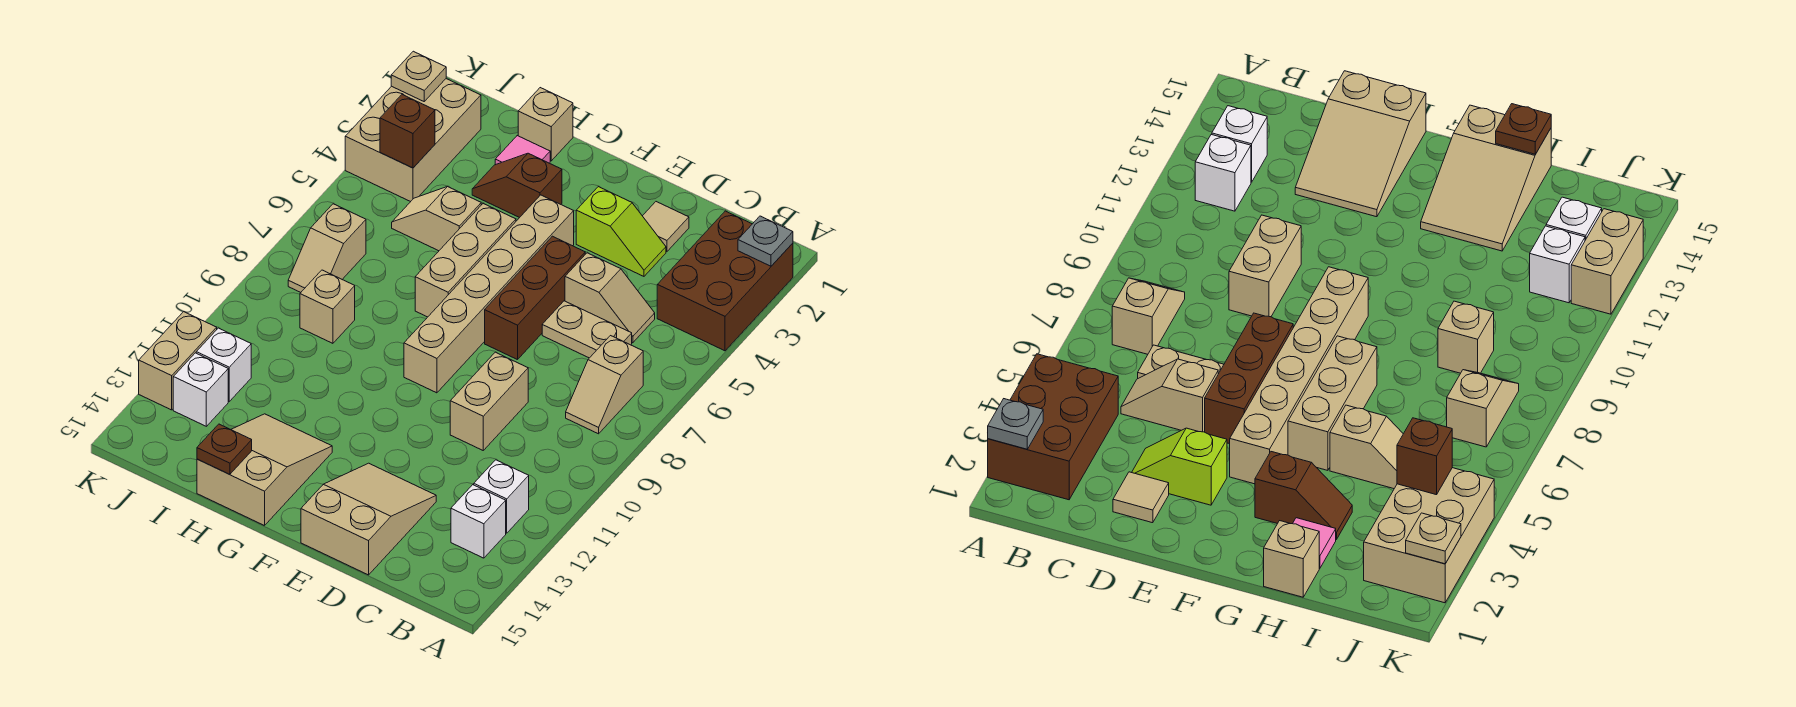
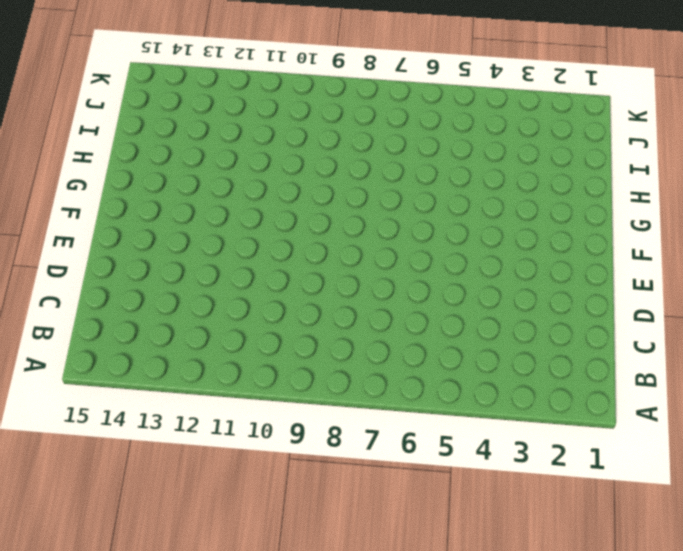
none -> brown brick A2:B4 level 1
none -> tan slope B7:B8 level 1 top 7
none -> white brick B12 level 1

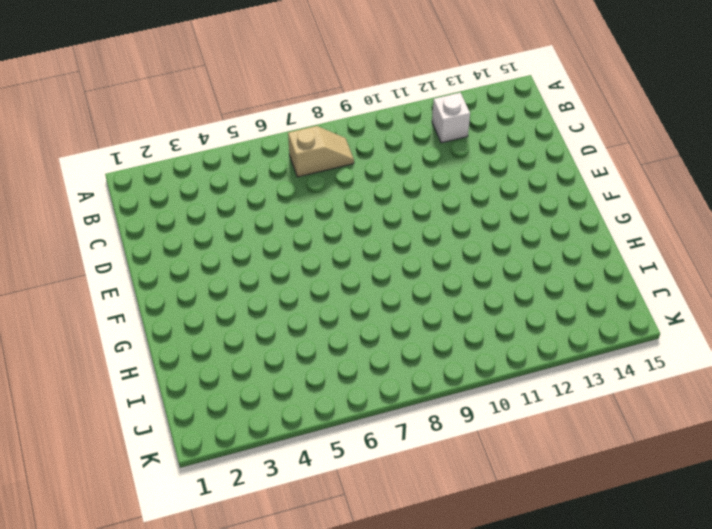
none -> brown brick A2:B4 level 1
none -> white brick B13 level 1
none -> tan slope C5:D5 level 1 top D

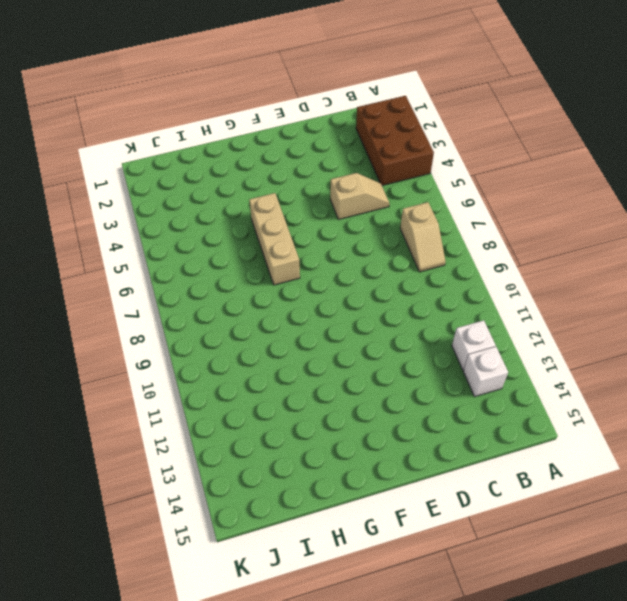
none -> tan plate C6:D6 level 1
none -> tan tile D2 level 1
none -> lime slope D3:E3 level 1 top E

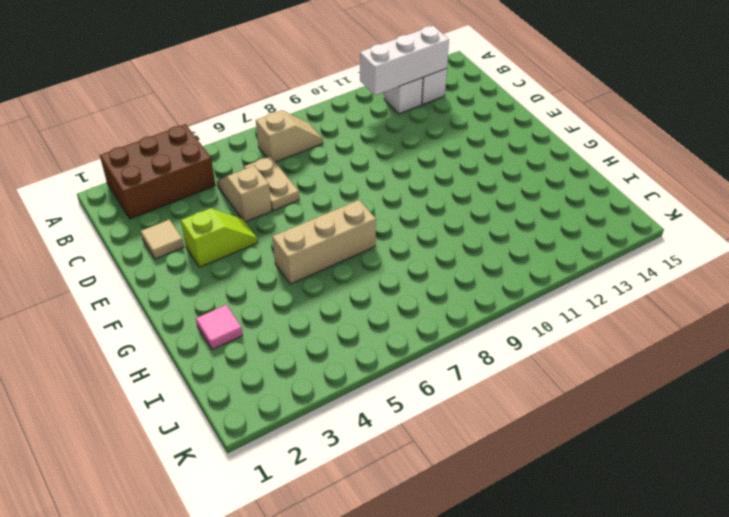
white brick B11:B13 level 2 -> none
lime slope E3:E4 level 1 top 3 -> lime slope D3:E3 level 1 top E
none -> tan brick D9:D10 level 1
none -> tan slope D13:E15 level 1 top 15
none -> brown brick E5:E7 level 1

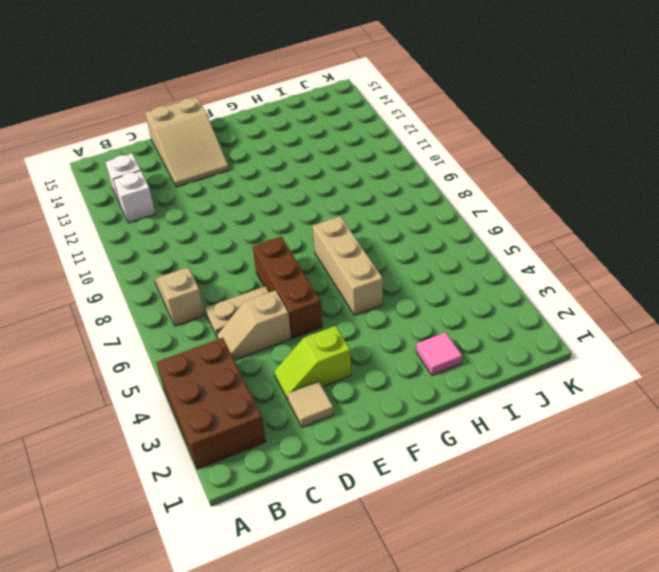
none -> tan brick D9:D10 level 1
none -> tan brick F4:F9 level 1
none -> brown slope G3:H3 level 1 top G

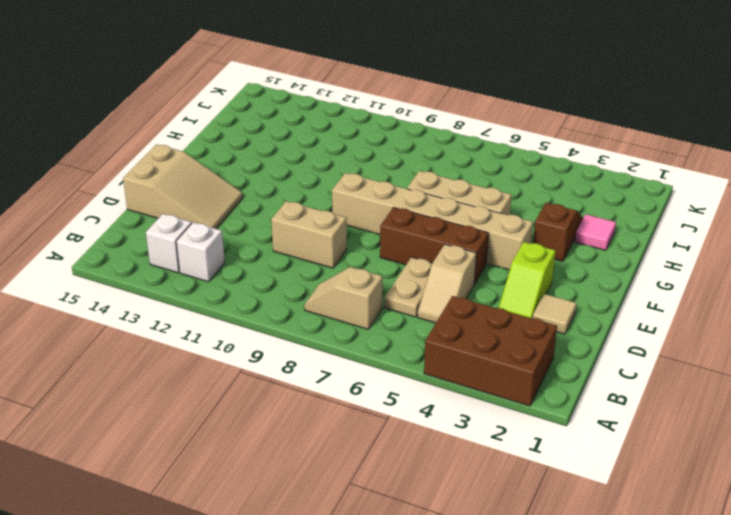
none -> tan slope G13:H15 level 1 top 15
none -> tan brick H1 level 1
none -> tan slope H5:I5 level 1 top H

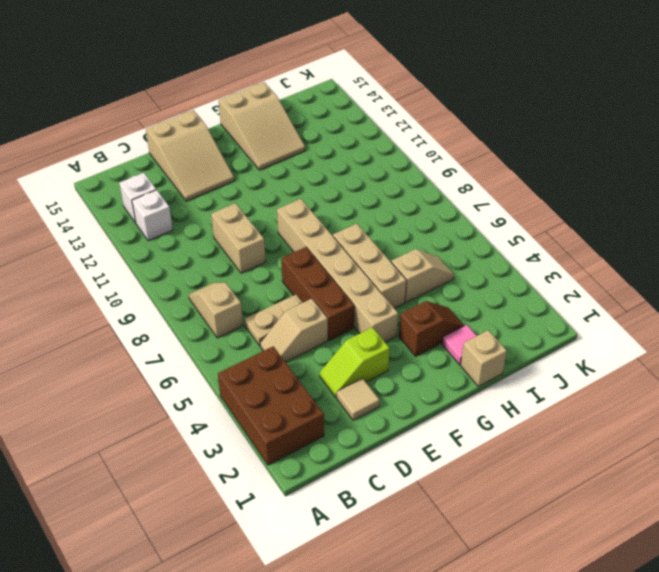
none -> tan brick I9 level 1
none -> tan brick J2:K4 level 1
none -> tan slope J7:J8 level 1 top 7

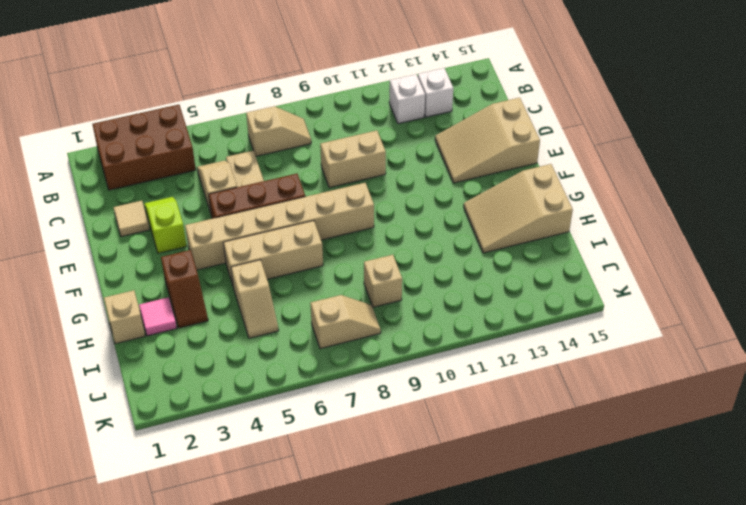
none -> tan brick J2:K4 level 1
none -> white brick J12 level 1
none -> white brick J13 level 1

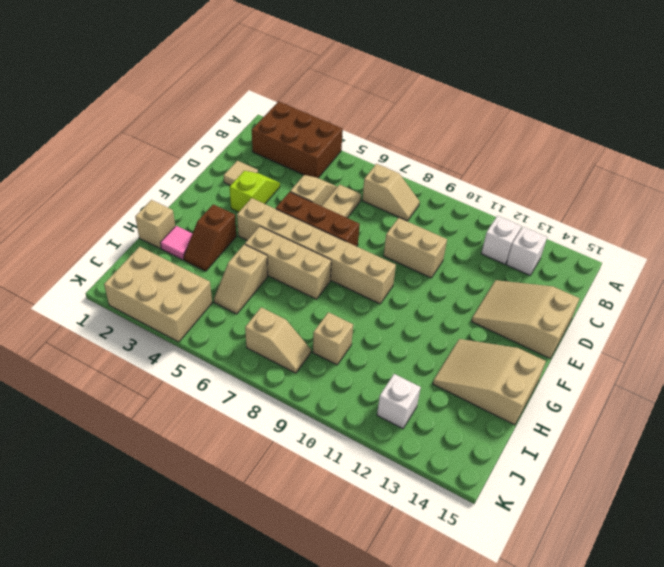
none -> white brick J13 level 1
none -> tan brick K12:K13 level 1
none -> grey plate A2 level 2

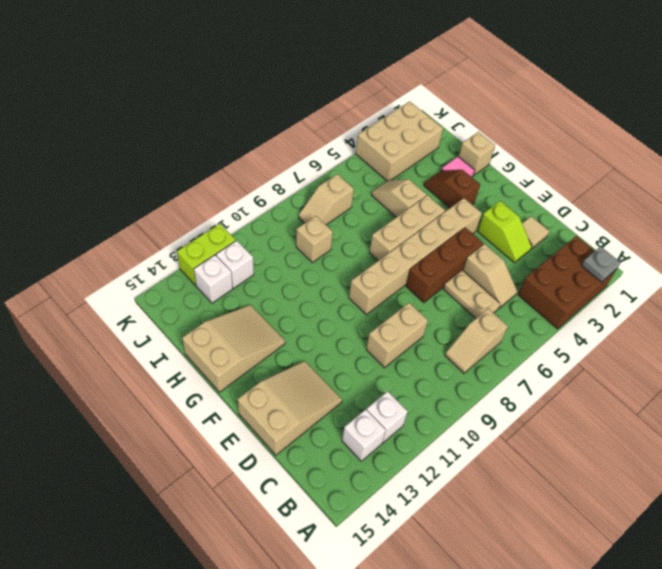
lime brick K12:K13 level 1 -> tan brick K12:K13 level 1
none -> brown plate H15 level 2
none -> brown brick J4 level 2
none -> tan plate K2 level 2

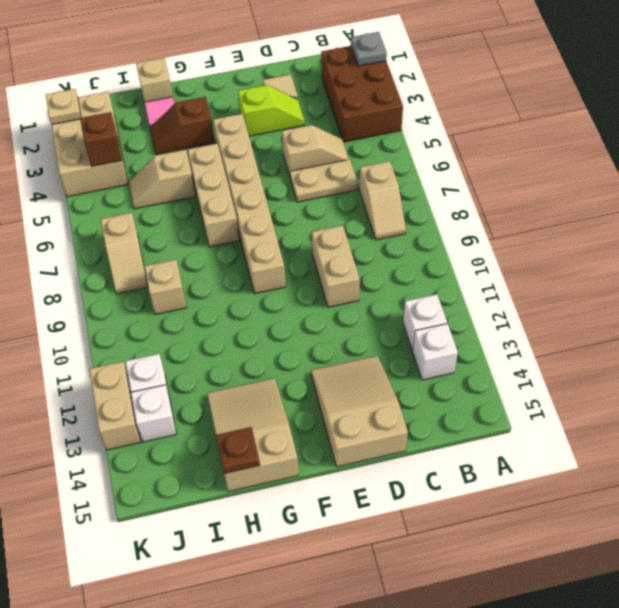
none -> brown brick E5:E7 level 1

